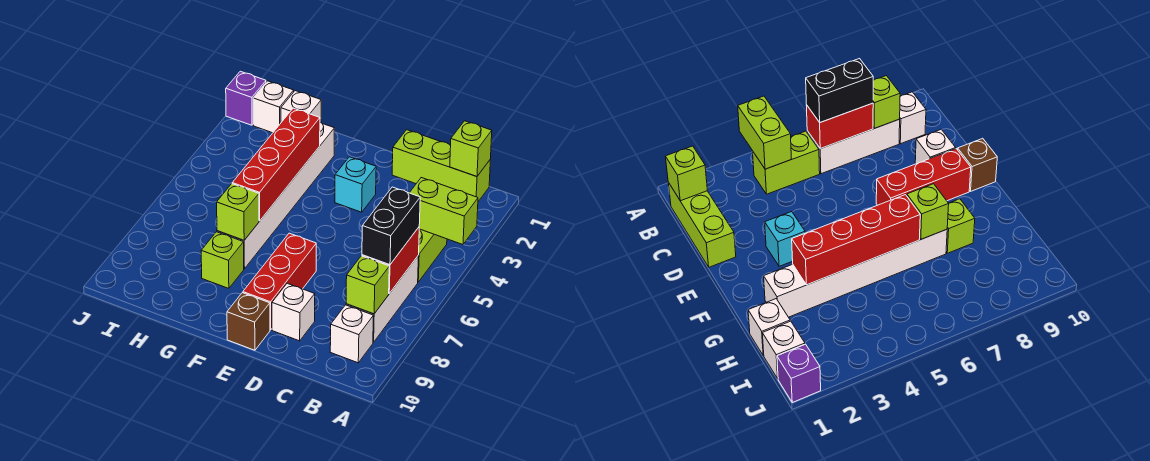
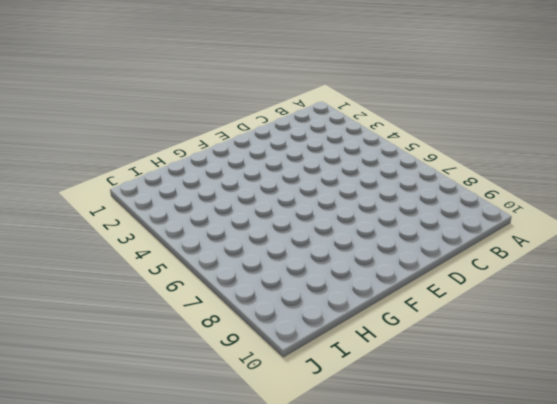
none -> lime brick B1:D1 level 1
none -> lime brick B4:B5 level 1
none -> white brick B6:B8 level 1

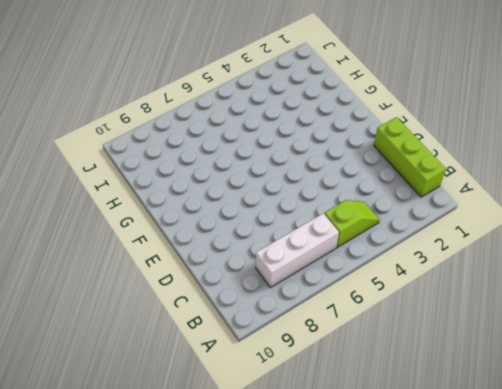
lime slope B4:B5 level 1 top 5 -> lime brick B4:B5 level 1
none -> white brick B9 level 1
none -> white brick D9 level 1
none -> cyan brick E3 level 1

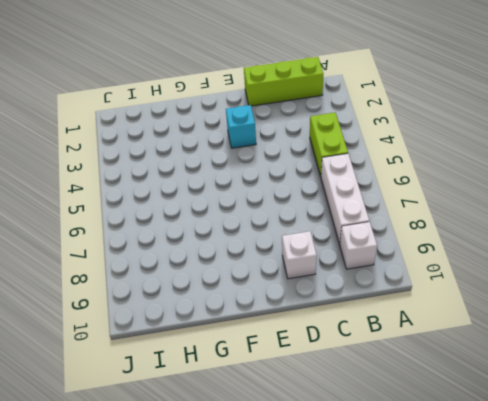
none -> red brick E7:E9 level 1
none -> brown brick E10 level 1
none -> white brick G2:G7 level 1

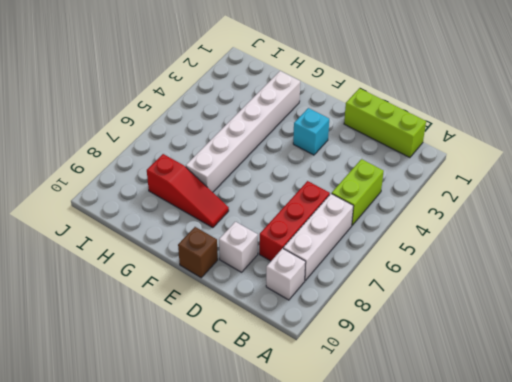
red brick C6:C8 level 1 -> red brick E7:E9 level 1
red slope F8:H8 level 1 top H -> lime brick G8 level 1
none -> white brick H1 level 1
none -> white brick I1 level 1
none -> purple brick J1 level 1

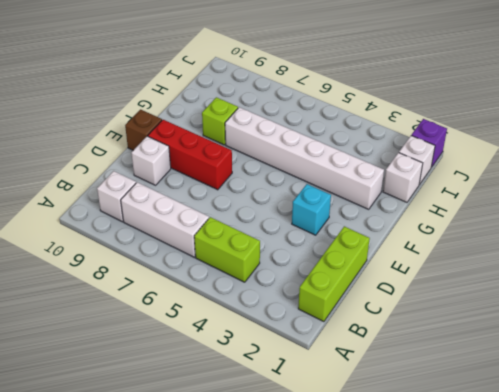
none -> lime brick A4:B4 level 2
none -> lime brick B1 level 2
none -> red brick B6:B7 level 2

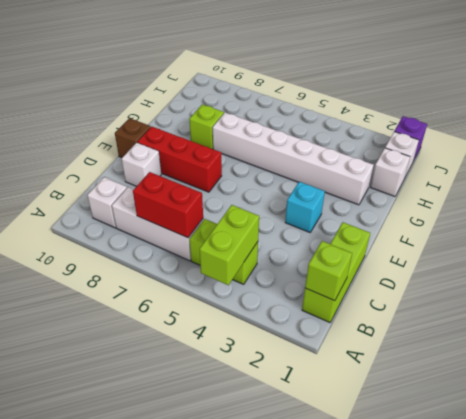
none -> lime brick B8 level 2
none -> red brick G3:G6 level 2
none -> lime brick G7 level 2

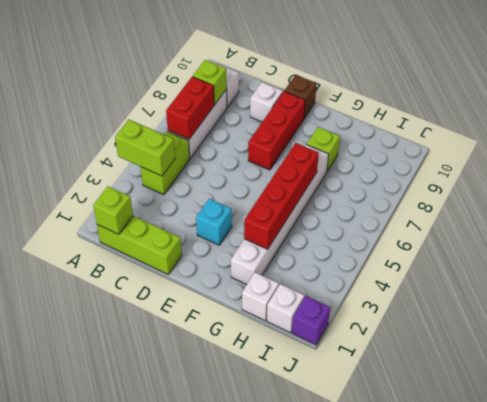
none -> lime brick G7 level 2
none -> black brick B6:B7 level 3

